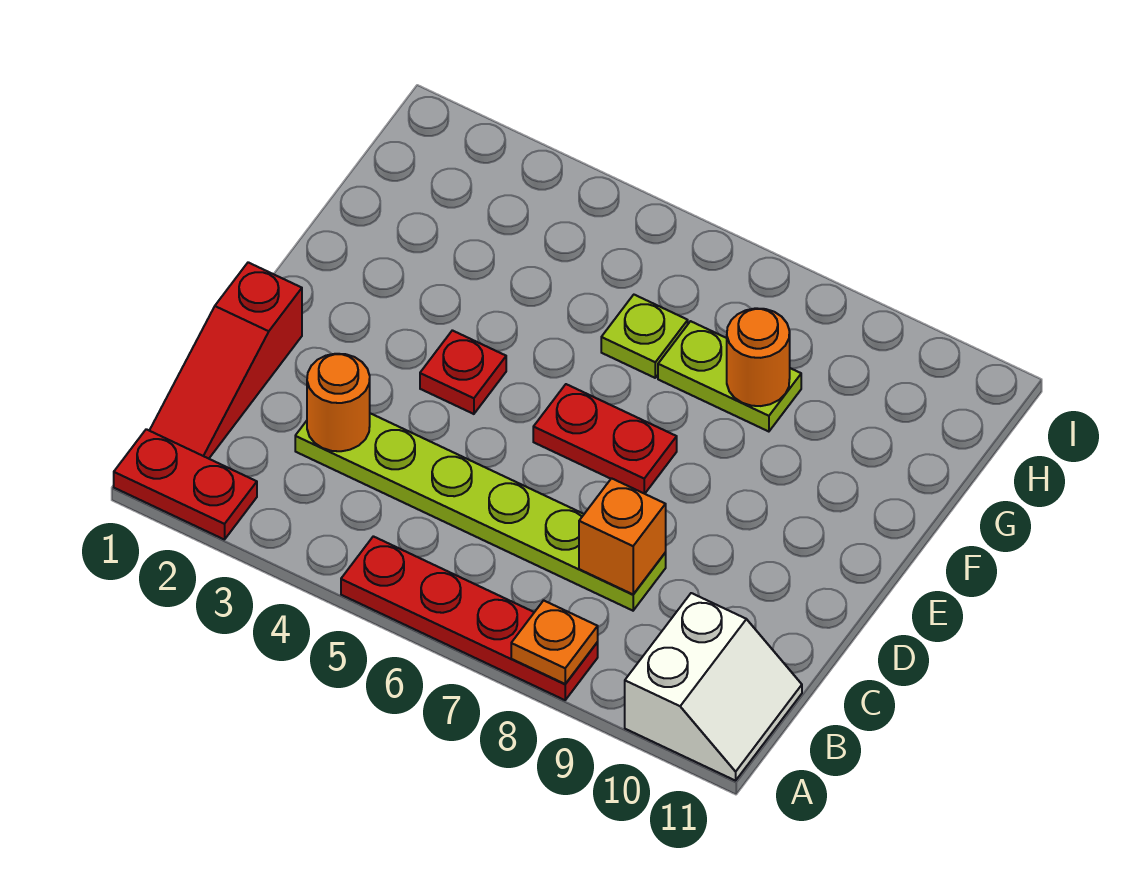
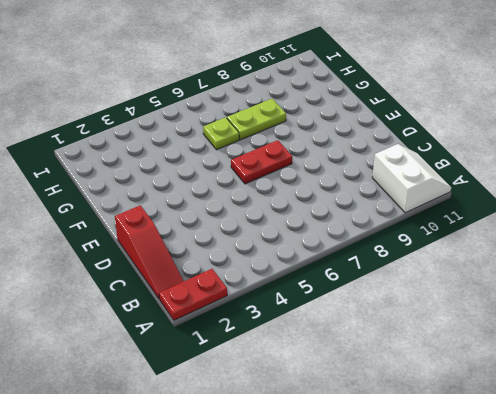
none -> red plate A5:A8 level 1
none -> lime plate C3:C8 level 1
none -> red plate E4 level 1

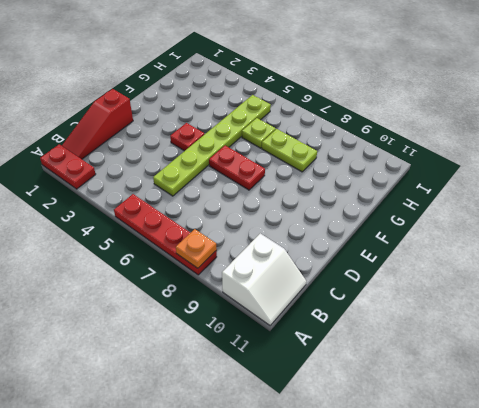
lime plate C5:H5 level 1 -> lime plate C3:C8 level 1
none -> orange round brick C3 level 2
none -> orange brick C8 level 2
none -> orange round brick G8 level 2

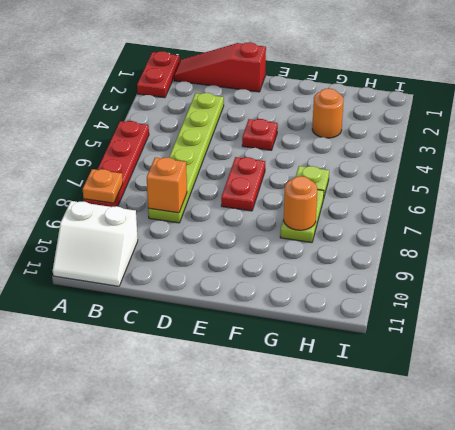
orange round brick G3 level 1 -> orange round brick C3 level 2

